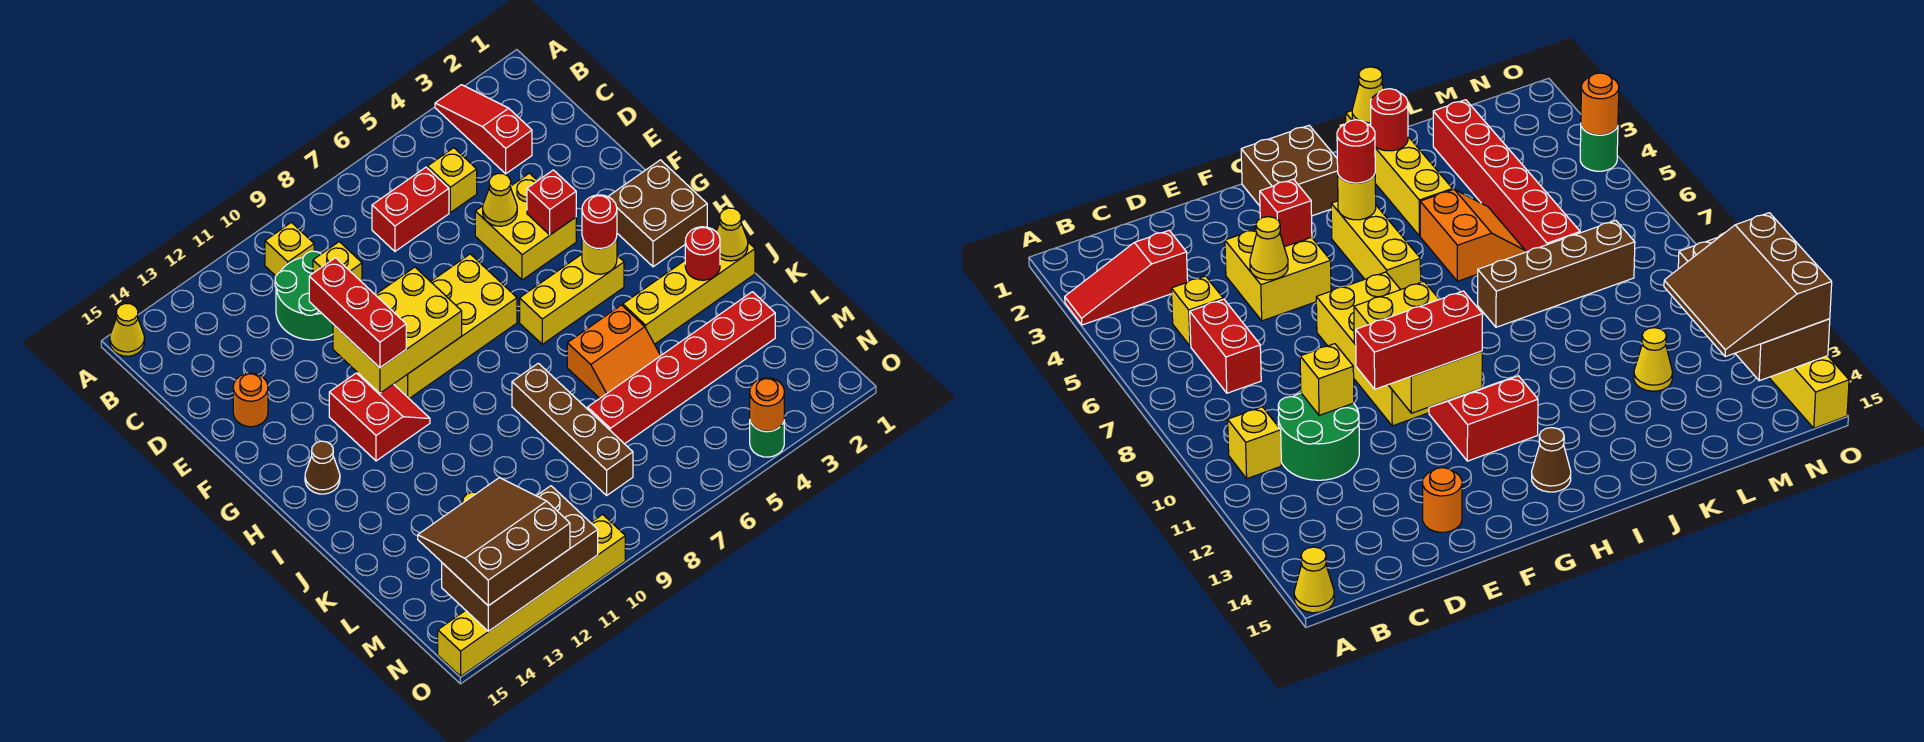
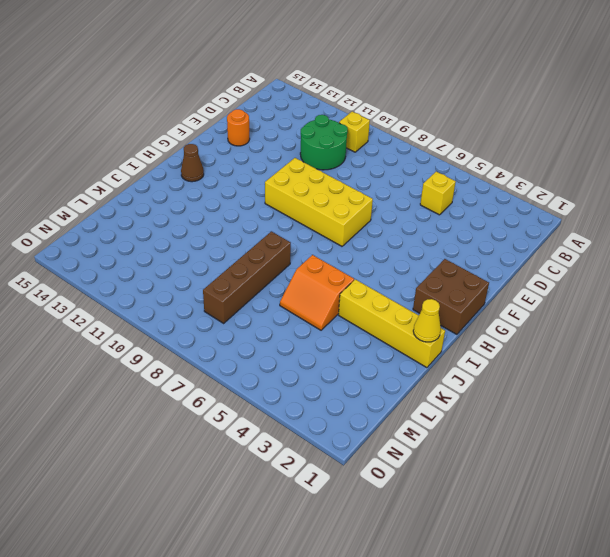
none -> red slope A3:C3 level 1 top C
none -> yellow cone A15 level 1
none -> red brick C6:C7 level 1
none -> yellow brick E4:F5 level 1

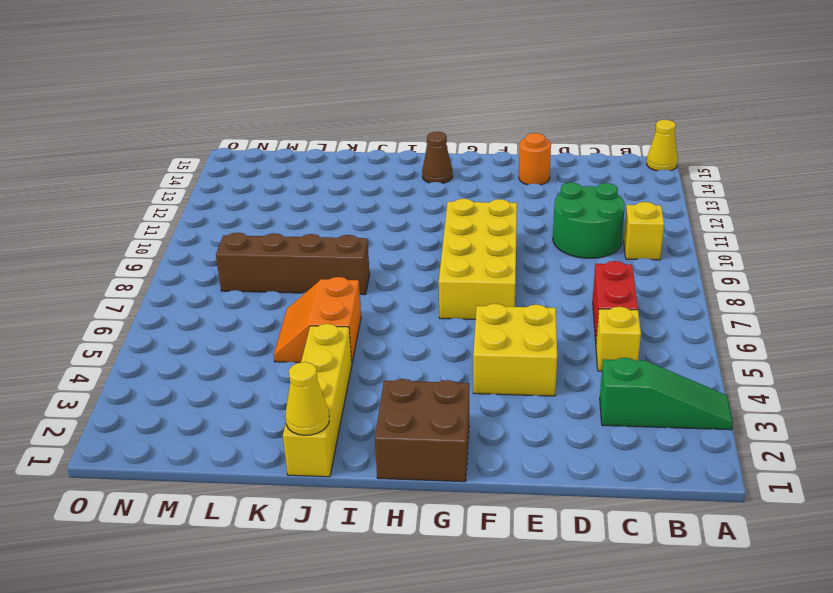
green slope A3:C3 level 1 top C -> red slope A3:C3 level 1 top C
none -> red slope G11:H12 level 1 top 12
none -> yellow brick H4:H6 level 1
none -> red brick L2:L7 level 1
none -> yellow cone L12 level 1

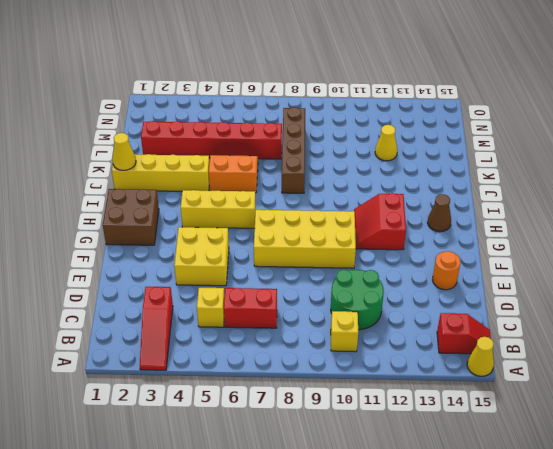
red slope B14:B15 level 1 top 14 -> none
none -> green round brick O4 level 1
none -> yellow brick O10:O15 level 1
none -> yellow brick D10 level 2
none -> yellow cone E5 level 2

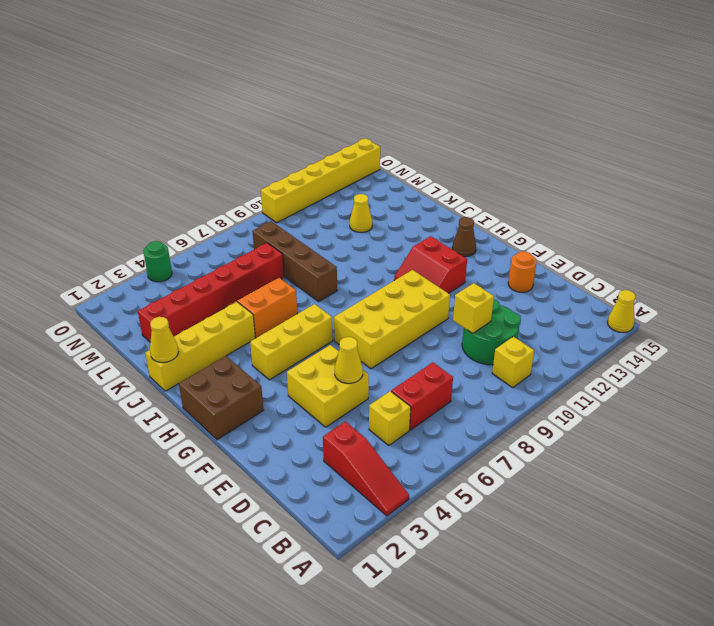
none -> red brick F4 level 2
none -> yellow brick F9:G11 level 2
none -> yellow round brick H4 level 2
none -> red round brick J2 level 2

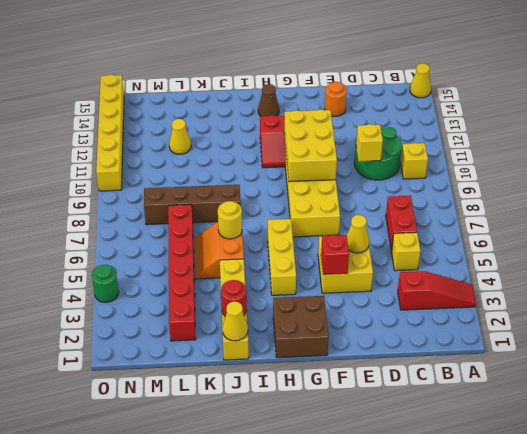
yellow round brick J6 level 2 -> yellow round brick H4 level 2
none -> brown brick N11:O14 level 2
none -> orange round brick O4 level 2
none -> red brick E11:G11 level 3
none -> red round brick H4 level 3

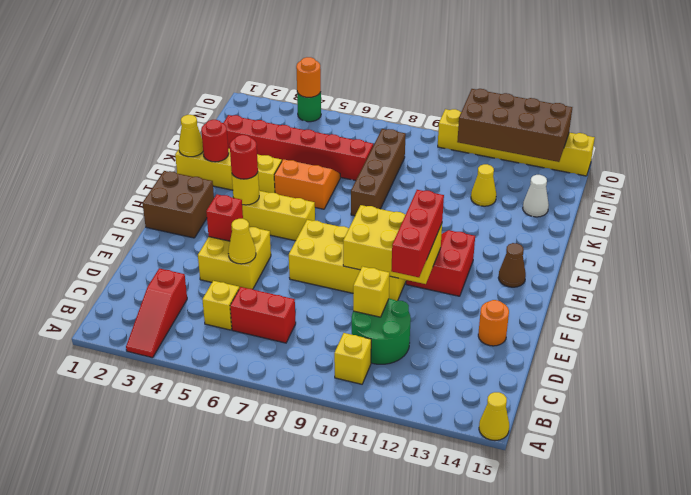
white cone L14 level 1 -> none
none -> brown slope M12:O14 level 3 top O

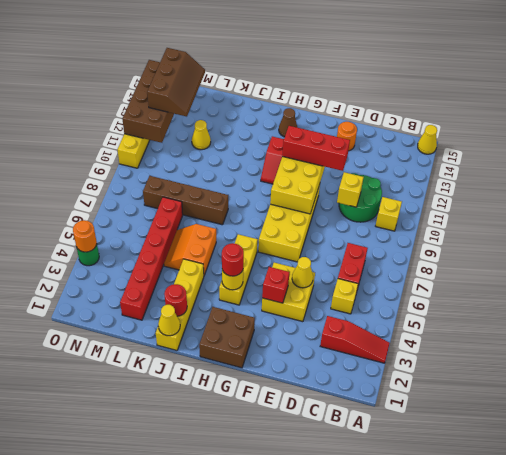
brown slope M12:N14 level 3 top N -> brown slope M12:O14 level 3 top O

